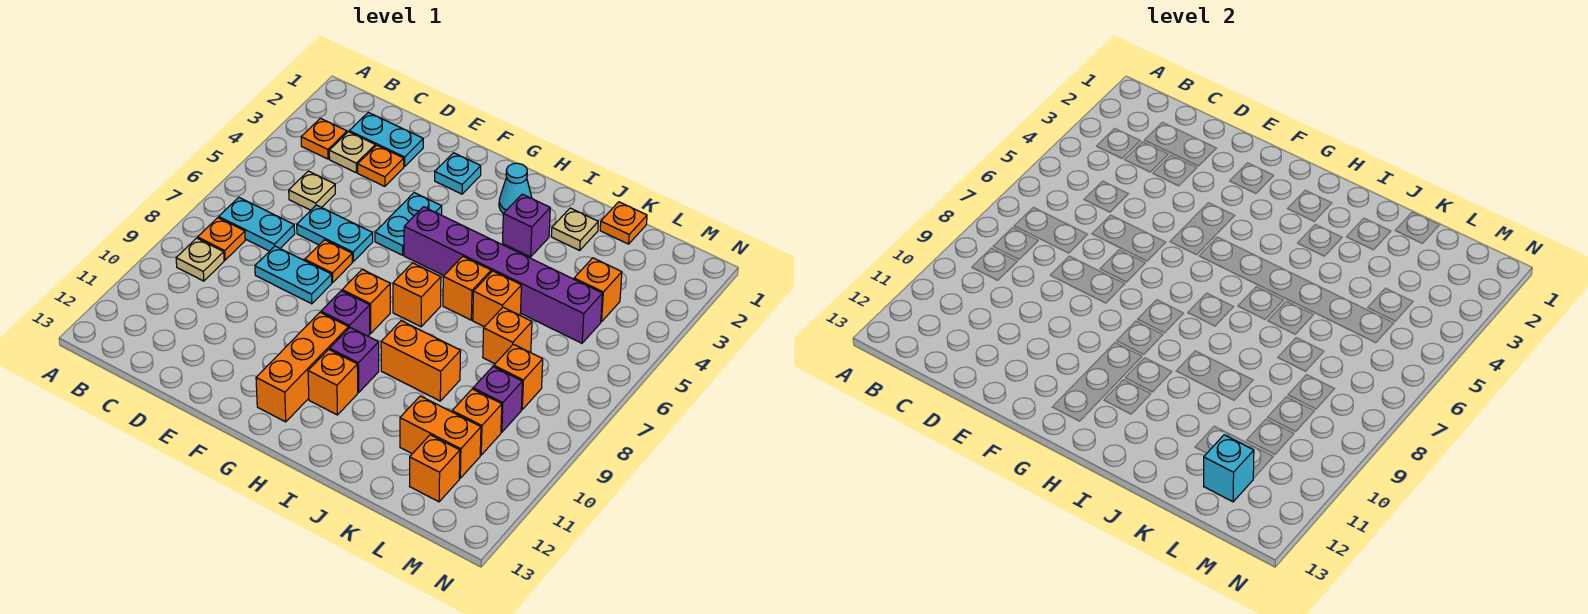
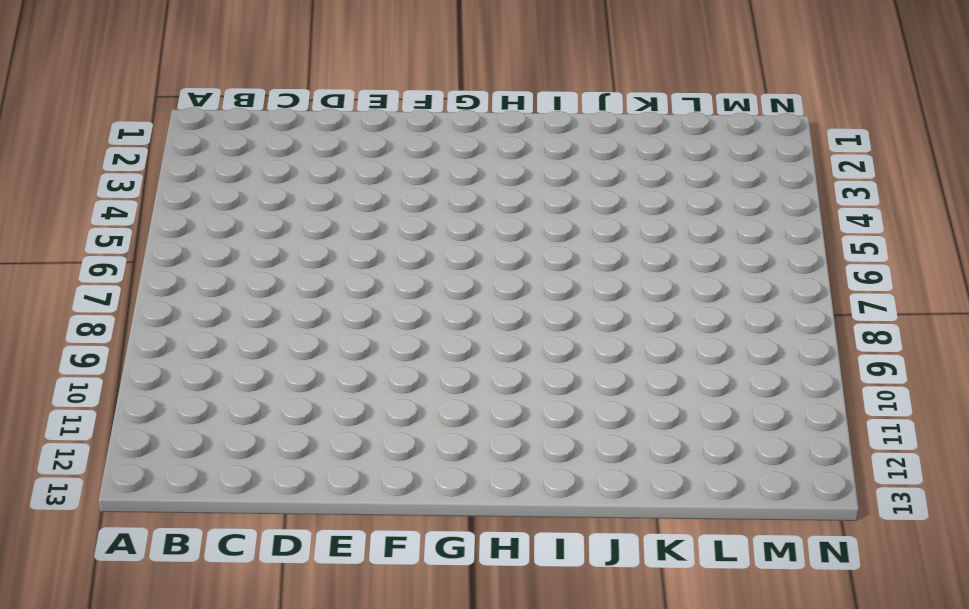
none -> orange plate B3 level 1
none -> cyan plate B7:C7 level 1
none -> orange plate B8 level 1
none -> tan plate B9 level 1

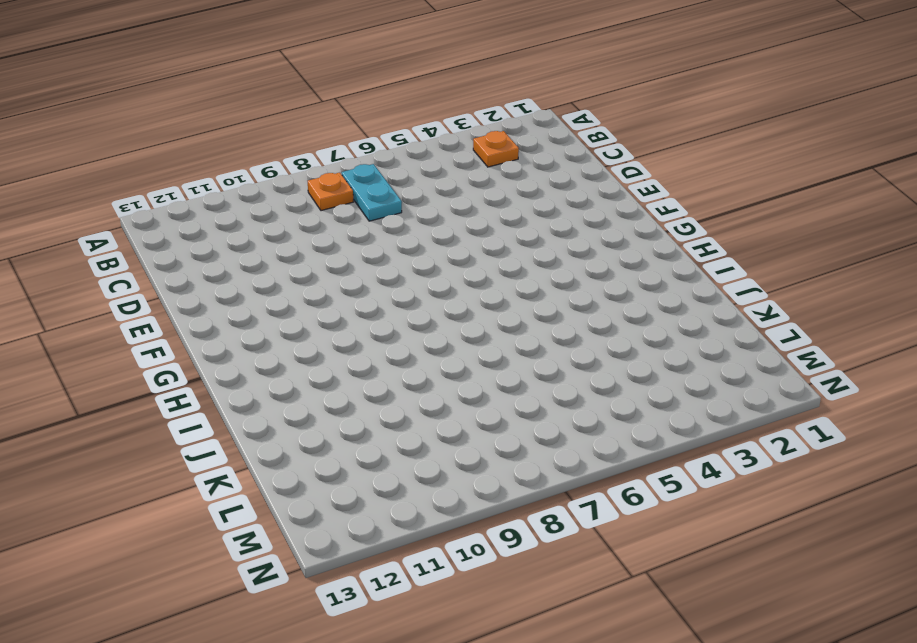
none -> tan plate B9 level 1
none -> cyan plate C2:D2 level 1
none -> tan plate C3 level 1
none -> tan plate C5 level 1

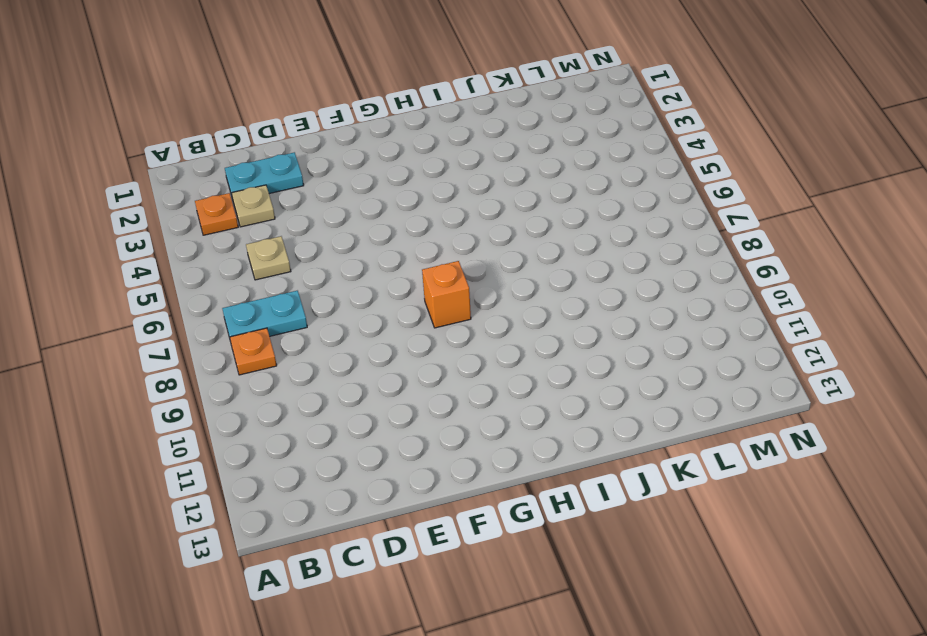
none -> tan plate B9 level 1
none -> orange plate D3 level 1
none -> cyan plate D6:E6 level 1
none -> cyan plate D8:E8 level 1

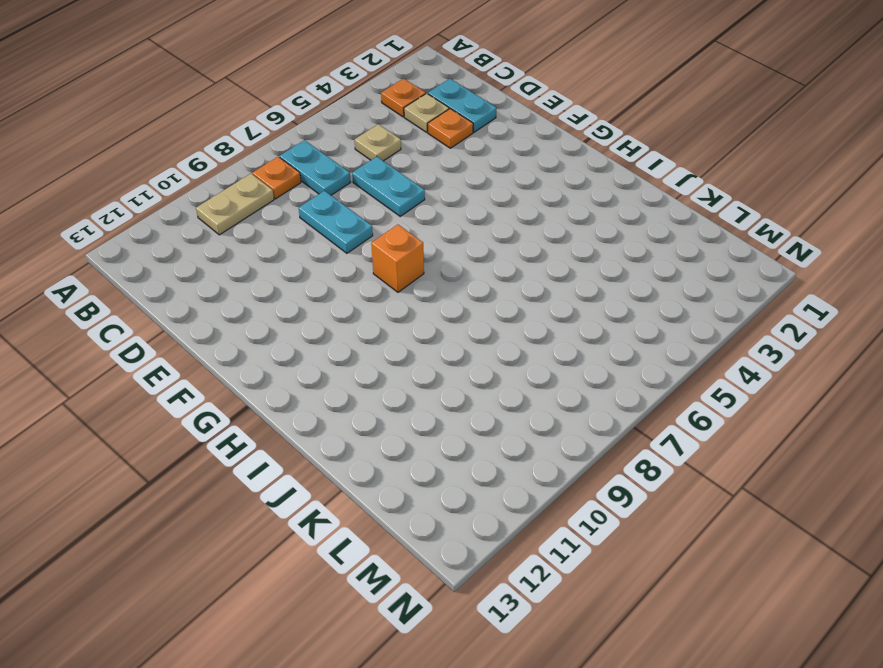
tan plate B9:B10 level 1 -> tan plate B9 level 1
none -> orange plate E7 level 1
none -> cyan plate F2 level 1
none -> cyan plate F4:F5 level 1
none -> purple brick G5:L5 level 1

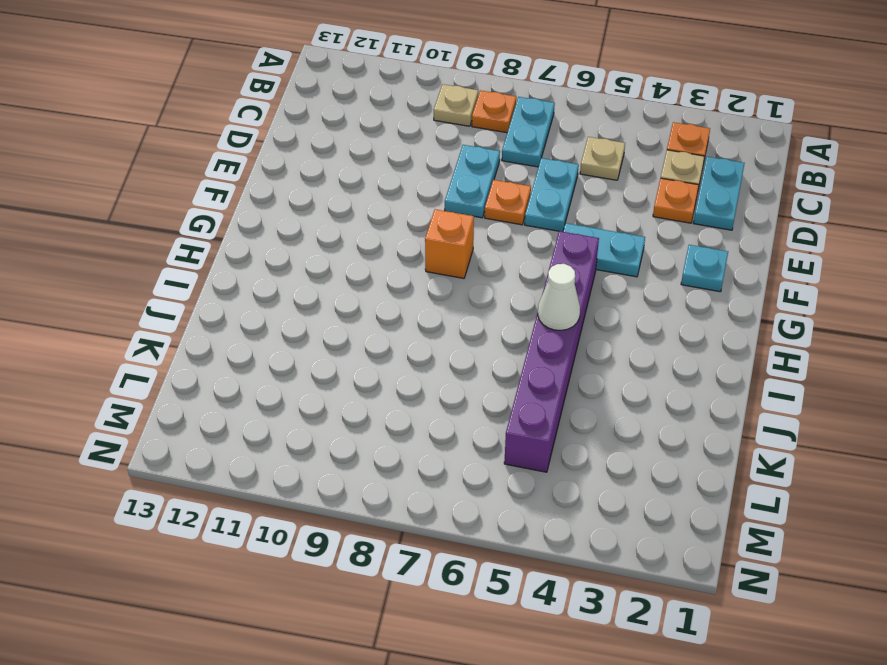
white cone I5 level 2 -> none
none -> purple brick G9 level 1
none -> orange brick G10:G12 level 1
none -> cyan cone H2 level 1
none -> orange brick H7 level 1

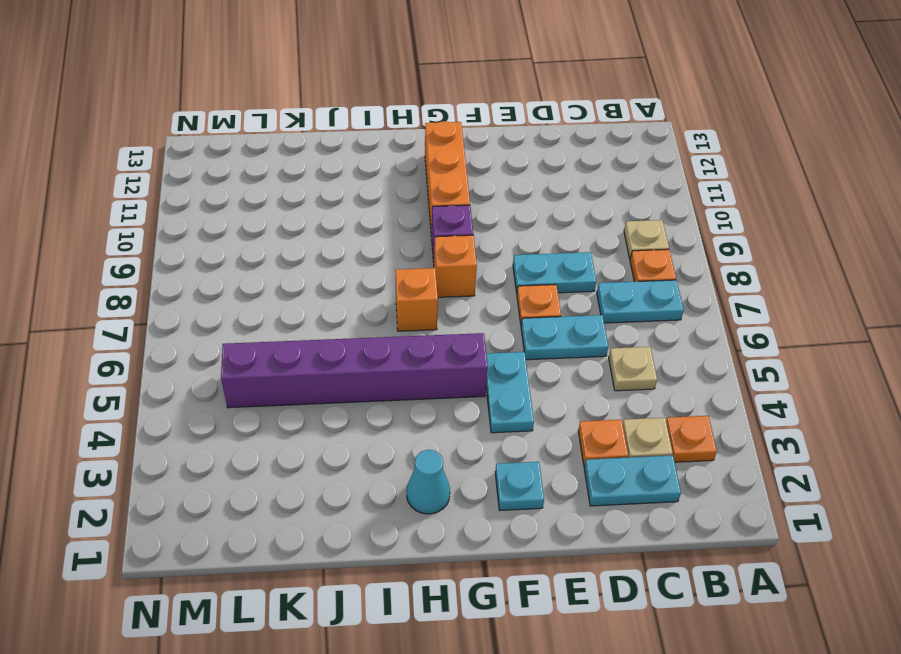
none -> purple brick H10 level 1
none -> orange brick H11 level 1
none -> purple brick I3 level 1
none -> orange brick I6 level 1

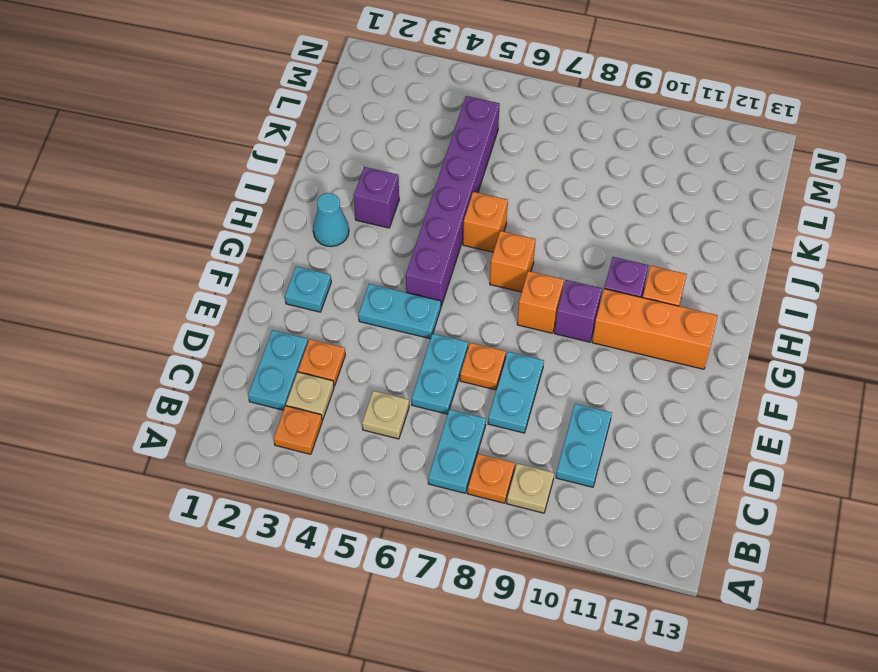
cyan plate C10:D10 level 1 -> none
none -> orange brick I9:J9 level 1
none -> tan plate J2 level 1
none -> orange brick J6 level 1
none -> orange plate K1 level 1

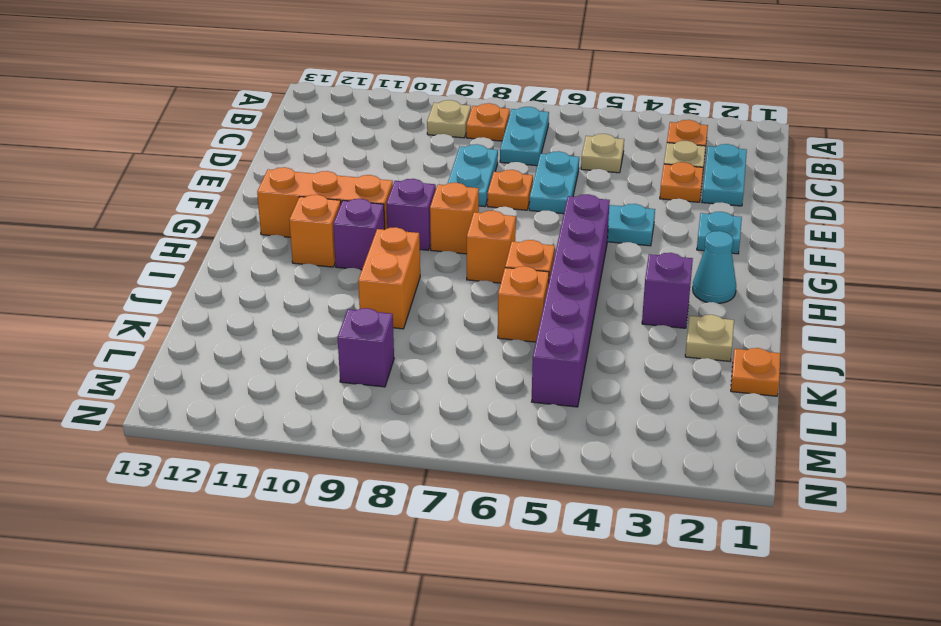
none -> orange brick K7 level 1
none -> orange brick K11:L11 level 1
none -> orange brick L4 level 1
none -> orange brick L8 level 1

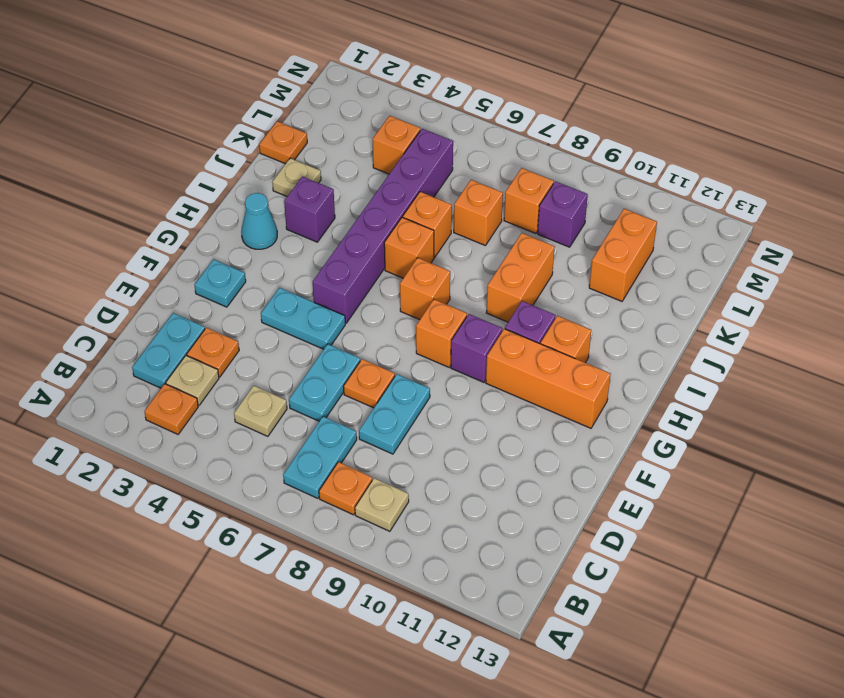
none -> orange brick L10 level 1
none -> orange brick L12 level 1
none -> cyan brick L12 level 2

